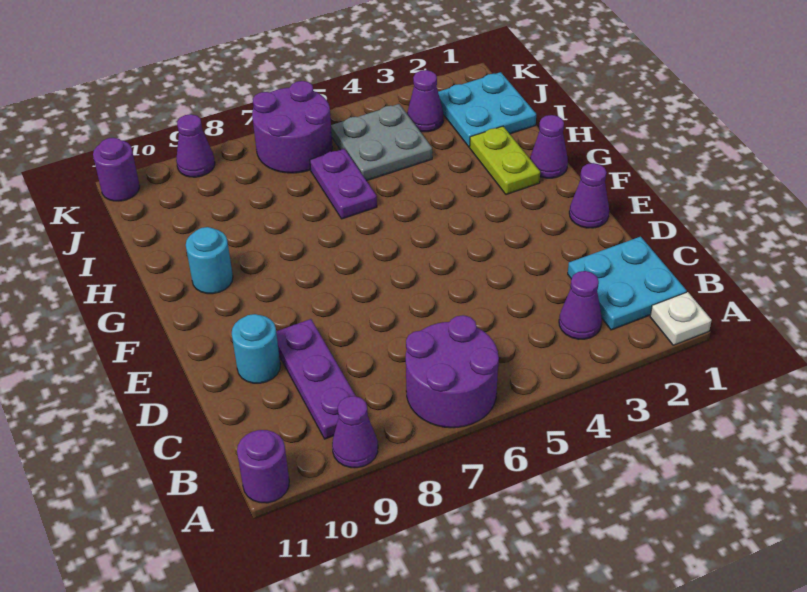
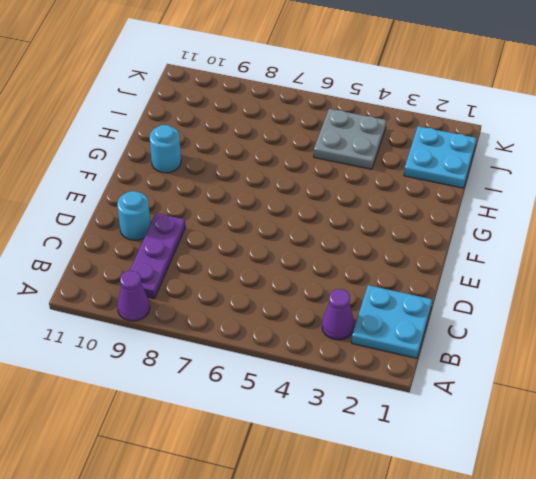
none -> white plate A1 level 1
none -> purple round brick A6:B7 level 1
none -> purple round brick A11 level 1

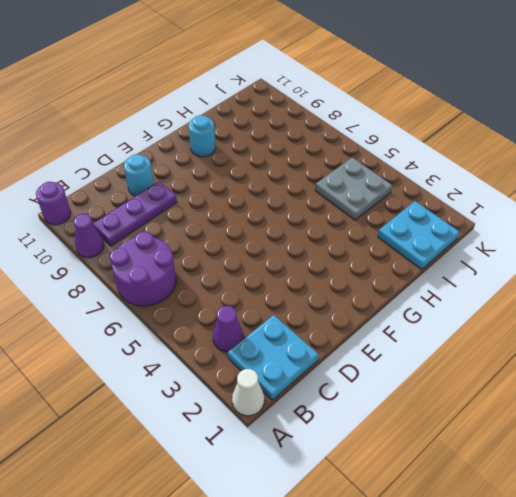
white cone A1 level 1 -> white plate A1 level 1
none -> purple cone E1 level 1
none -> purple cone G1 level 1
none -> lime plate G2:H2 level 1

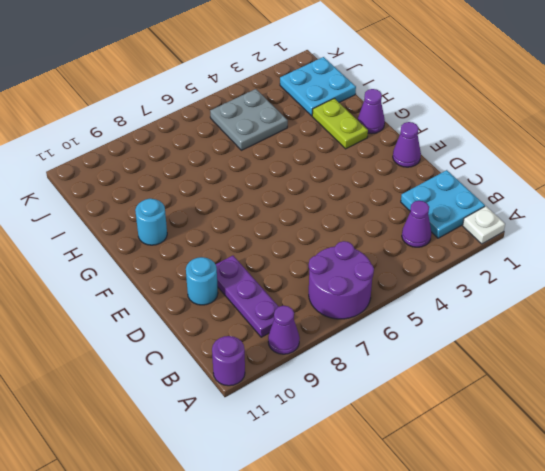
none -> purple plate H6:I6 level 1
none -> purple cone J3 level 1
none -> purple round brick J6:K7 level 1

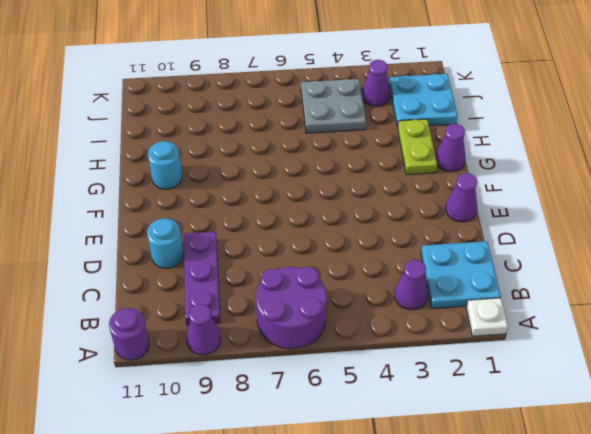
none -> purple plate H6:I6 level 1
none -> purple round brick J6:K7 level 1
none -> purple cone K9 level 1

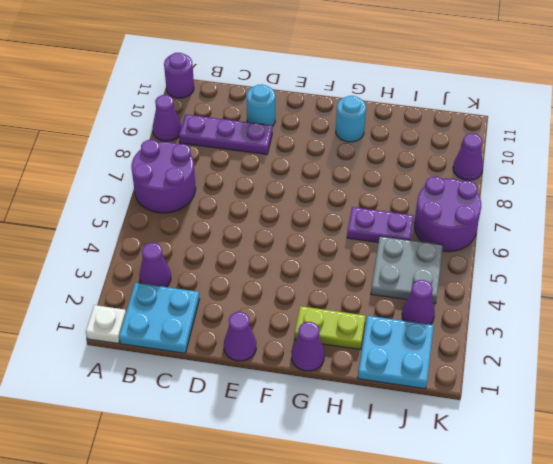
none -> purple round brick K11 level 1

